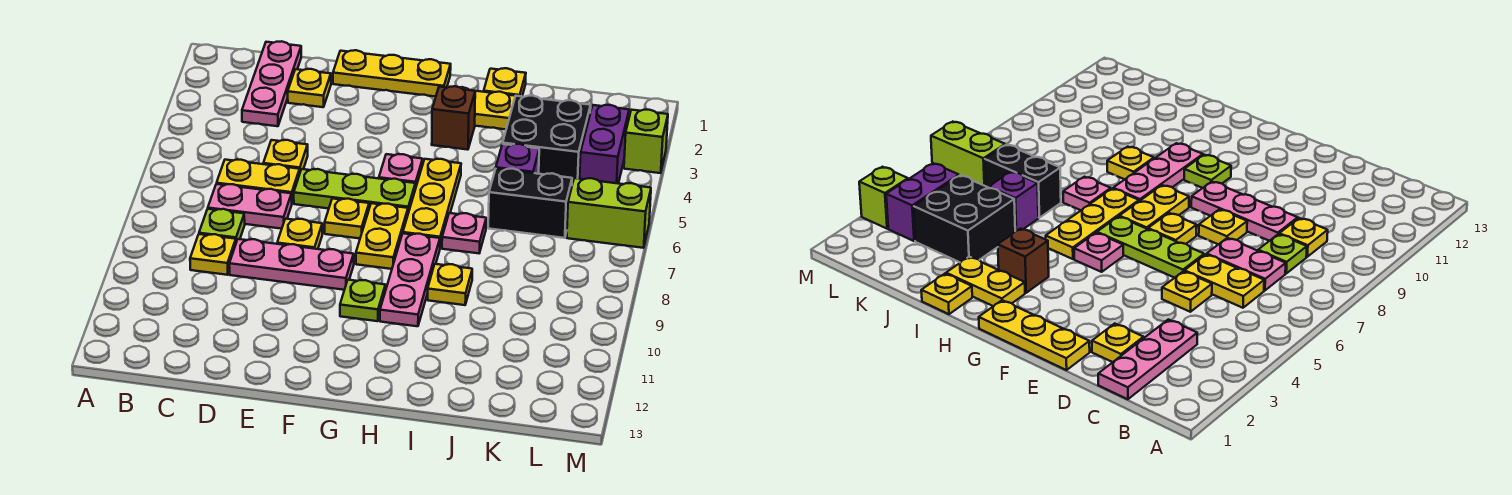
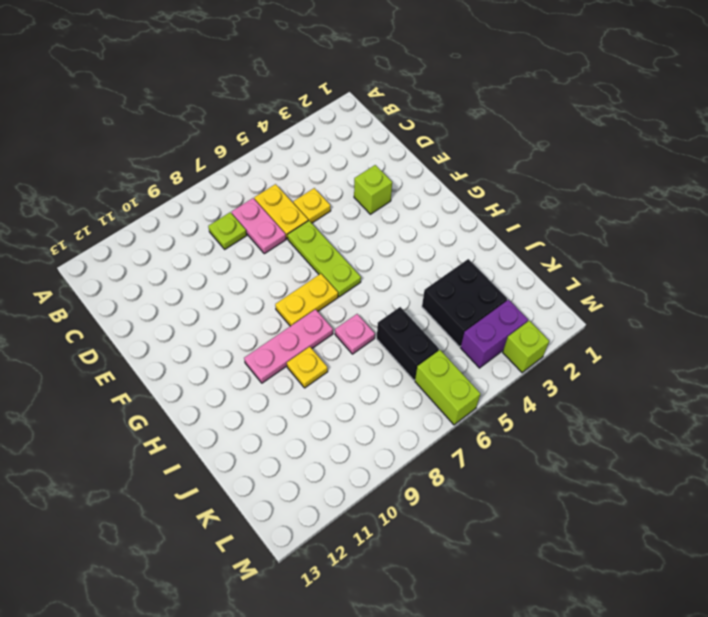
lime brick E3 level 1 -> none
none -> pink plate C1:C3 level 1
none -> yellow plate C9 level 1
none -> yellow plate D2 level 1

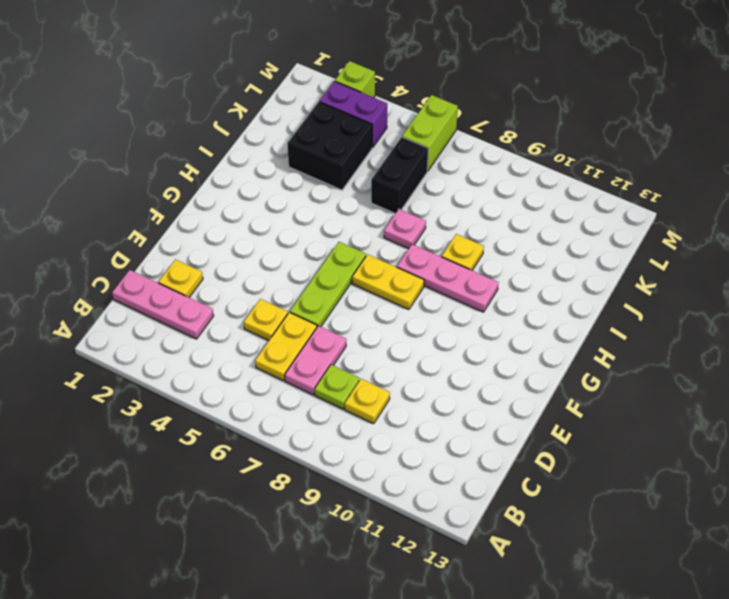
none -> pink plate D9:F9 level 1
none -> yellow plate E1:G1 level 1
none -> yellow plate E8 level 1

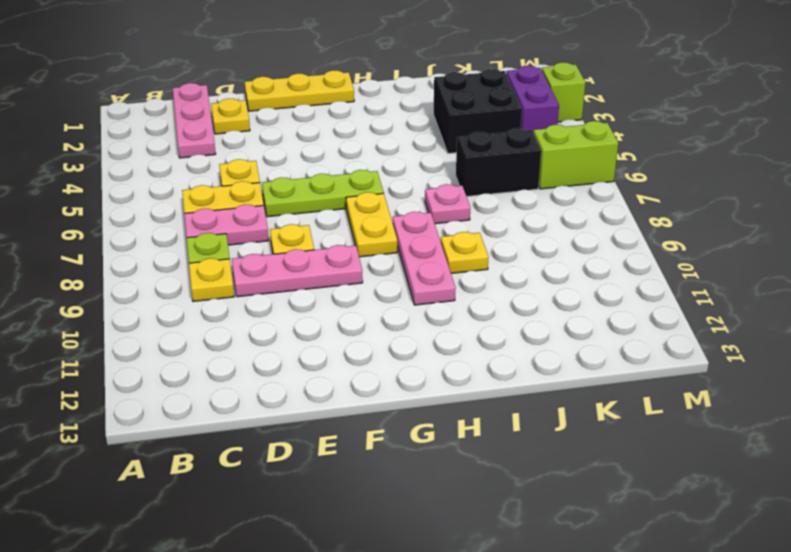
none -> yellow plate F7 level 1
none -> pink plate G5 level 1
none -> lime plate G10 level 1

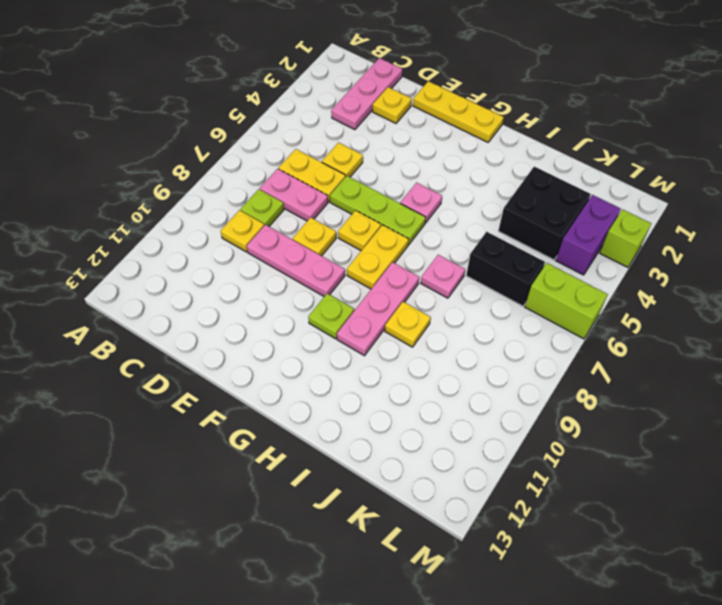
none -> yellow plate H2:I2 level 1
none -> brown brick H3 level 1
none -> yellow plate H5:H7 level 1

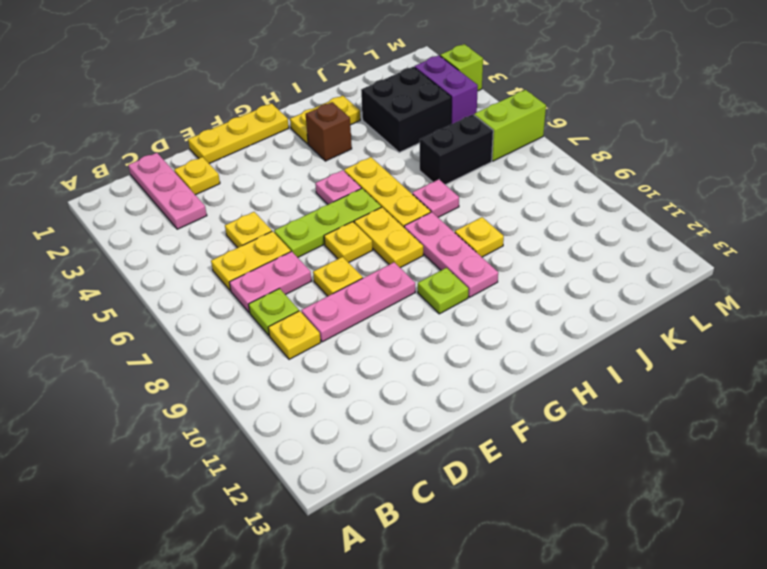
none -> yellow plate I1 level 1
none -> purple brick J5 level 1

